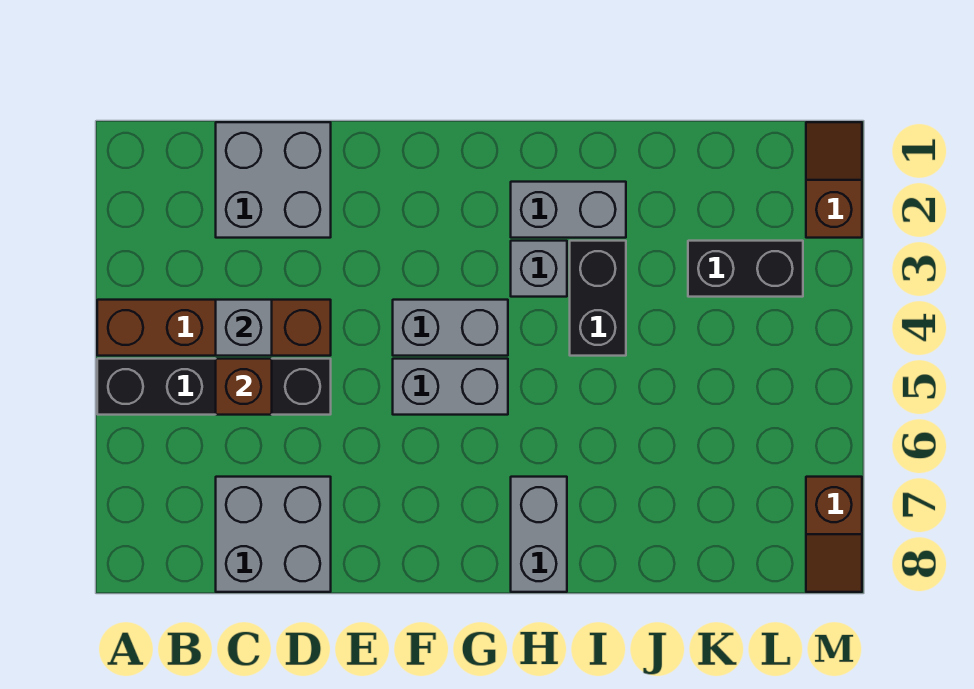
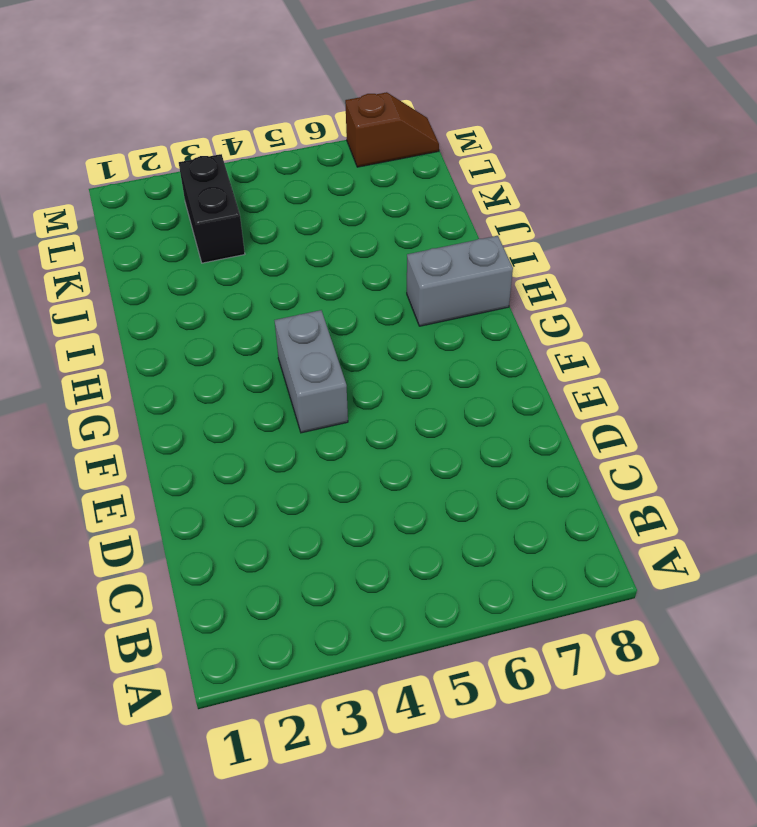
none -> brown brick A4:D4 level 1
none -> black brick A5:D5 level 1
none -> grey brick C1:D2 level 1

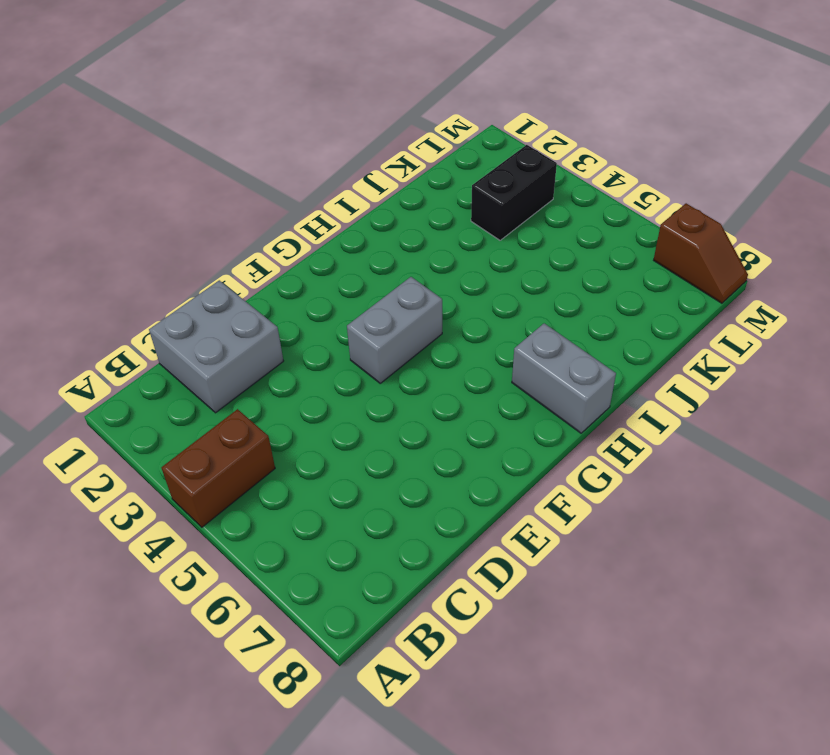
brown brick A4:B4 level 1 -> brown brick A4:D4 level 1
none -> black brick A5:D5 level 1
none -> grey brick C7:D8 level 1
none -> grey brick F5:G5 level 1

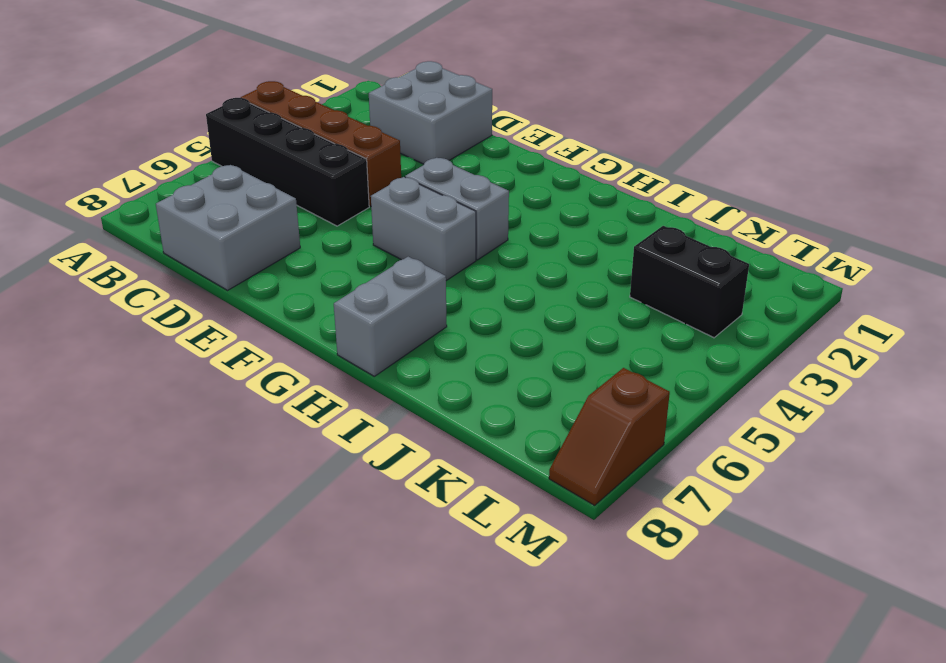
none -> grey brick H2:I2 level 1
none -> grey brick H3 level 1
none -> black brick I3:I4 level 1

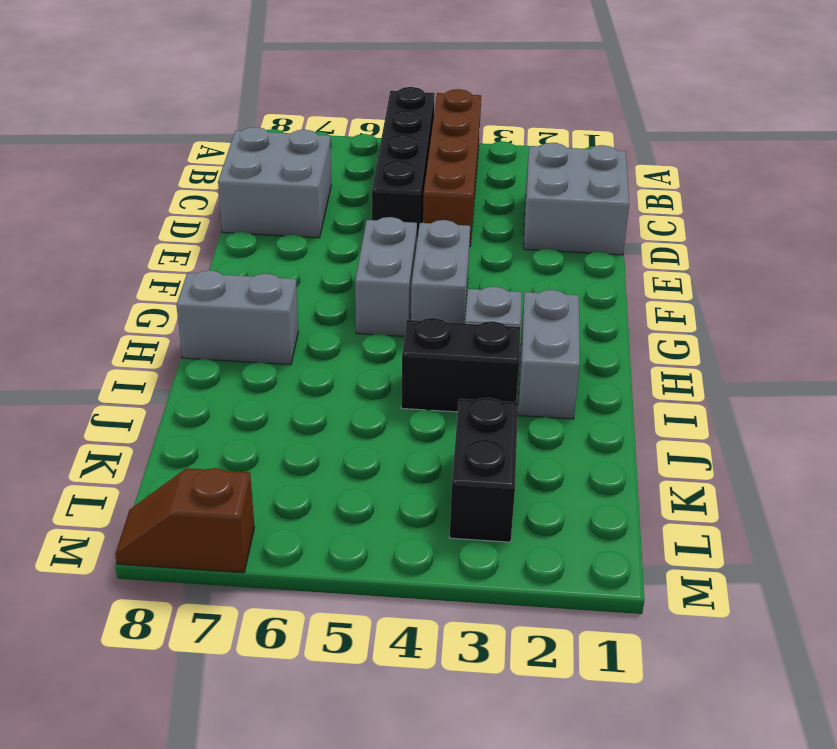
none -> brown slope M1:M2 level 1 top 2
none -> grey brick C4 level 2
none -> brown brick C5 level 2

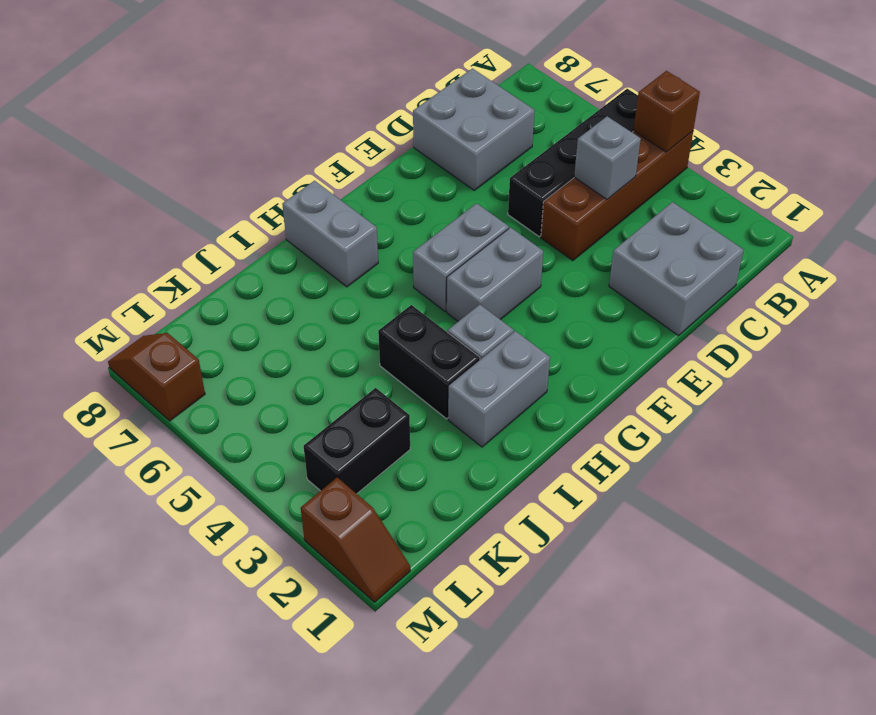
brown brick A4 level 2 -> brown brick C5 level 2

